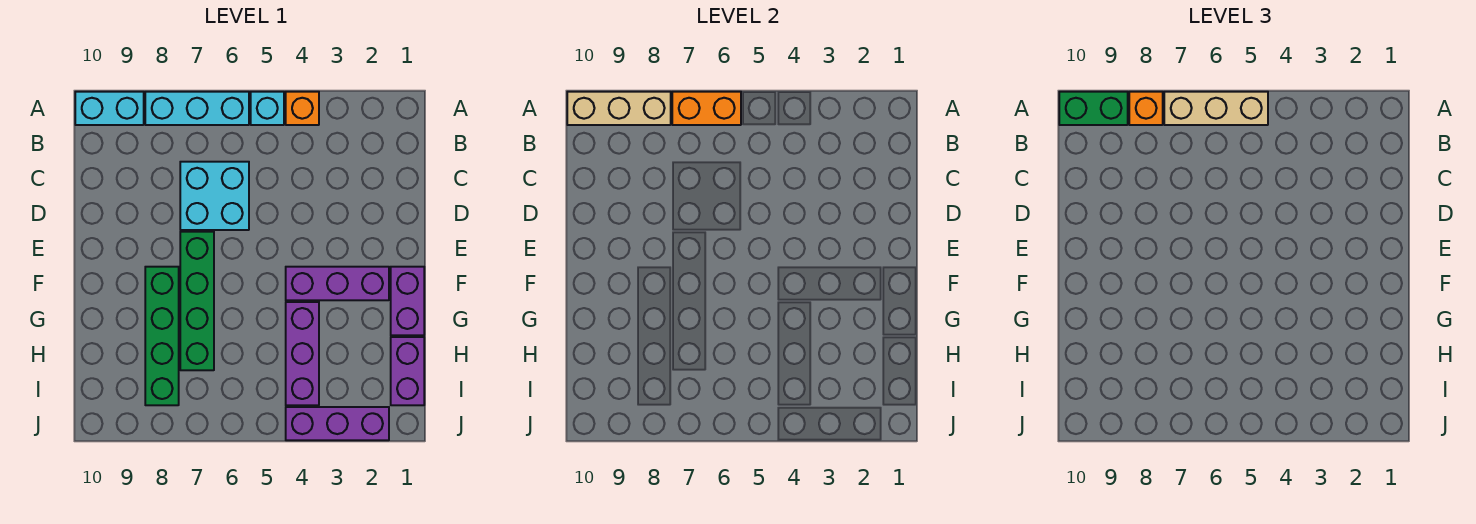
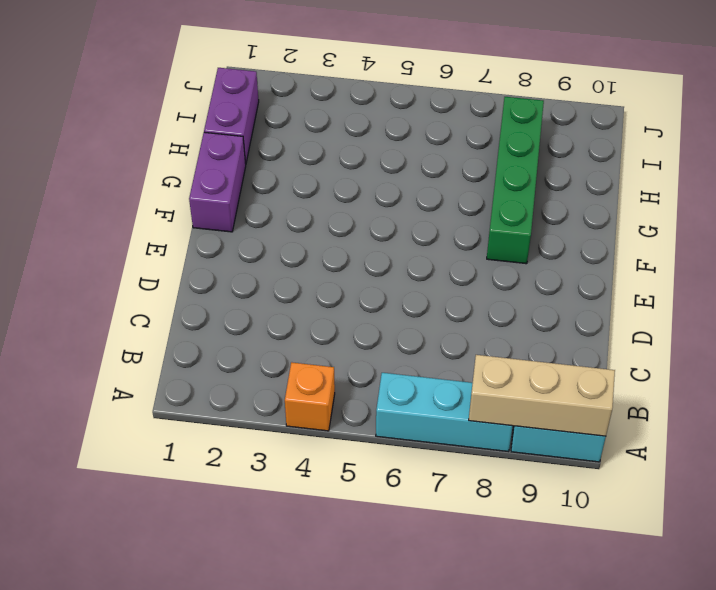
none -> cyan brick A5 level 1
none -> cyan brick C6:D7 level 1
none -> green brick E7:H7 level 1

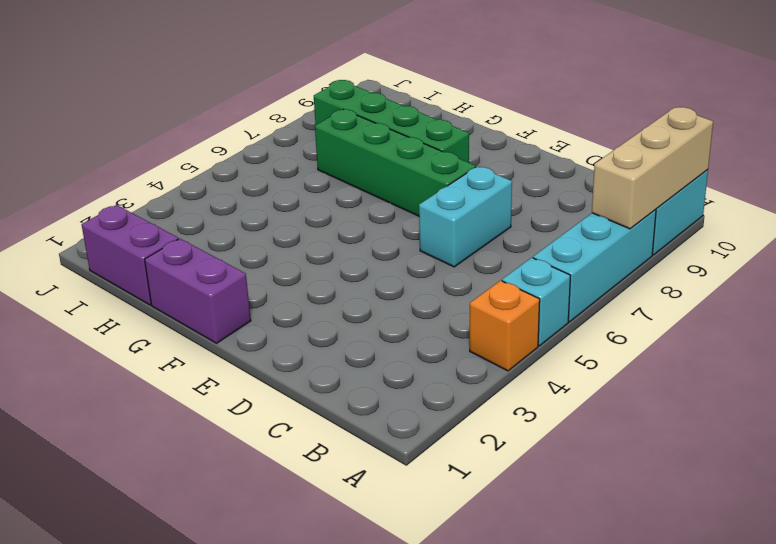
cyan brick D6:D7 level 1 -> cyan brick C6:D7 level 1
none -> purple brick F2:F4 level 1
none -> purple brick G4:I4 level 1
none -> purple brick J2:J4 level 1

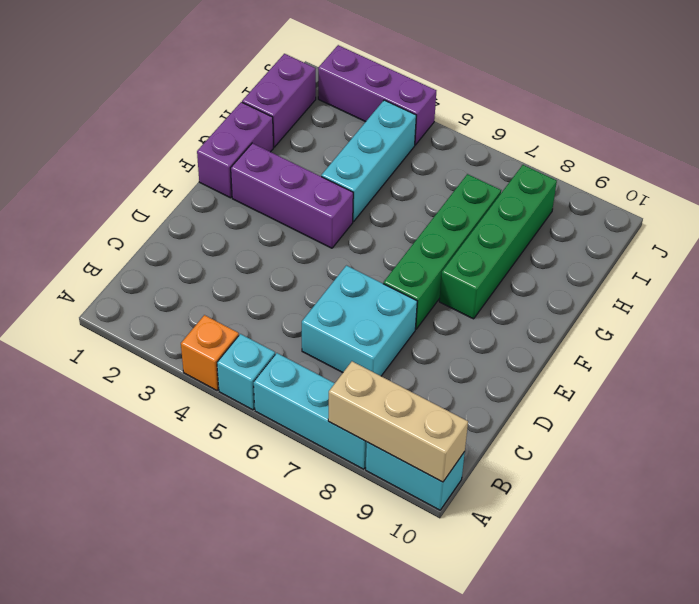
cyan brick G4:I4 level 1 -> purple brick G4:I4 level 1
none -> orange brick A6:A7 level 2
none -> tan brick A5:A7 level 3
none -> orange brick A8 level 3

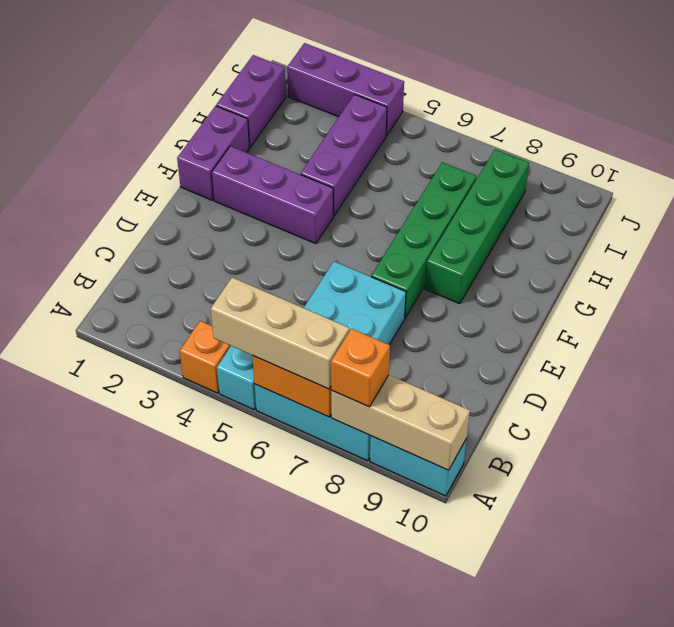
none -> green brick A9:A10 level 3

